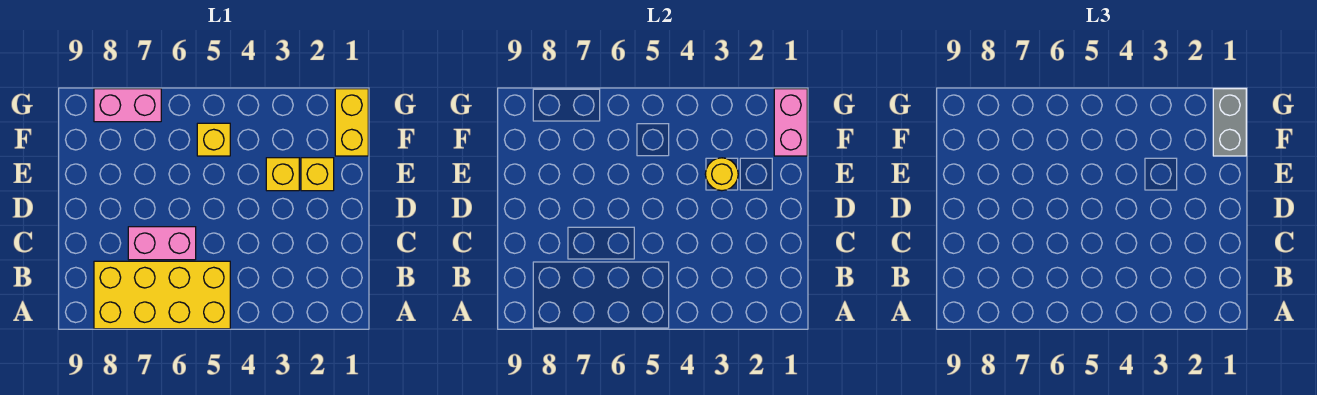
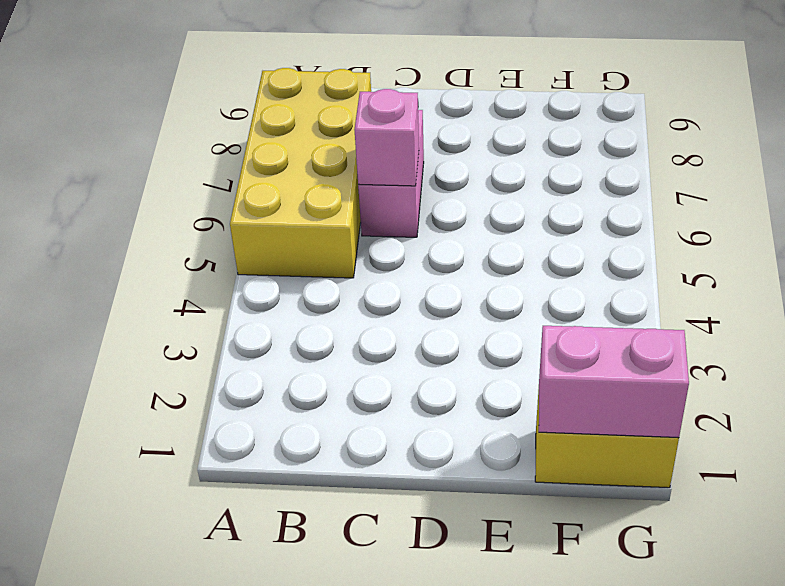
pink brick C6 level 2 -> none
none -> yellow brick E2 level 1
none -> yellow brick E3 level 1

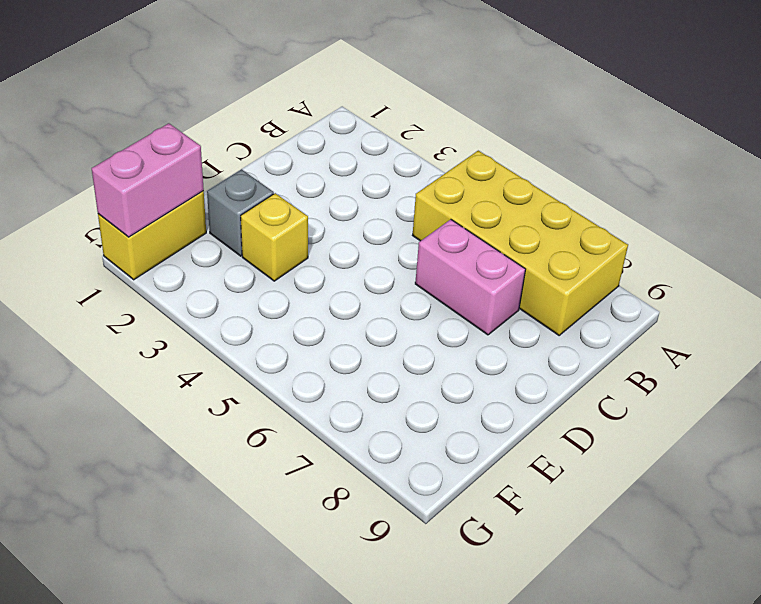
grey brick E2 level 1 -> yellow brick E2 level 1
none -> yellow brick F5 level 1
none -> pink brick G7:G8 level 1

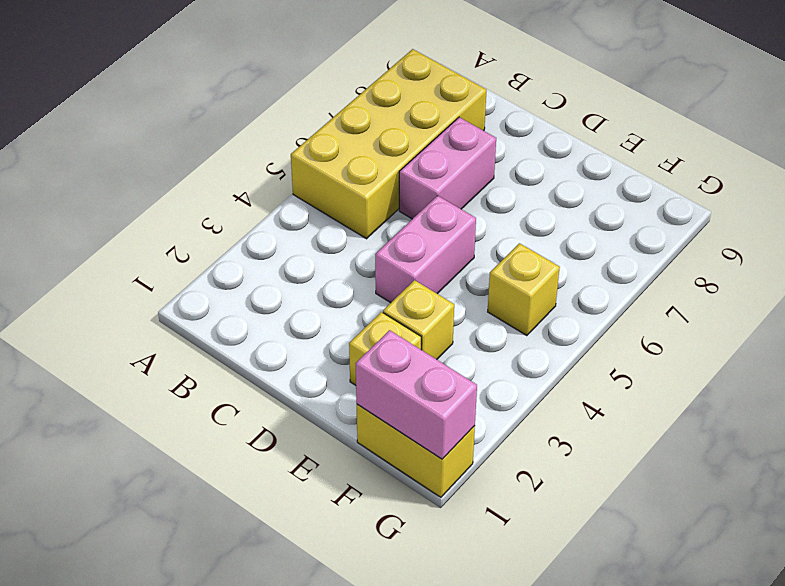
pink brick D4:D5 level 1 -> pink brick G7:G8 level 1
none -> yellow round brick E3 level 2
none -> grey brick F1:G1 level 3

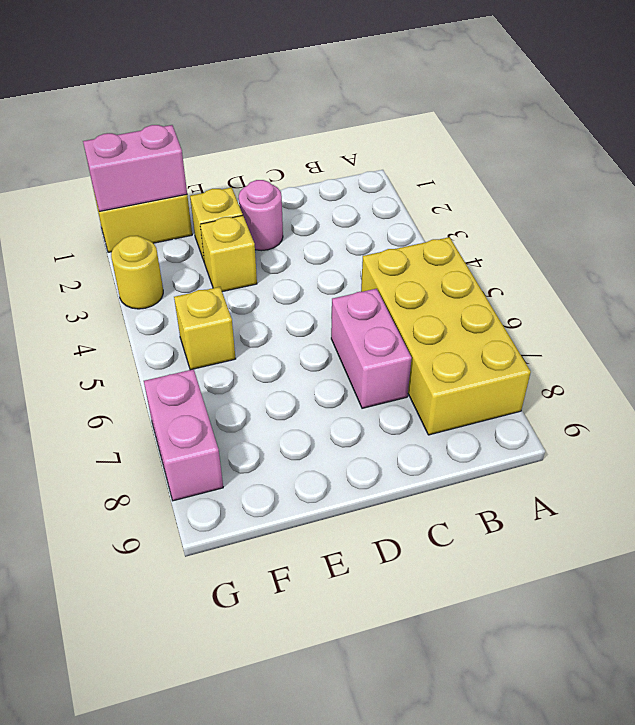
pink round brick D2 level 1 -> none
yellow round brick G3 level 1 -> yellow round brick E3 level 2
none -> grey brick F1:G1 level 3

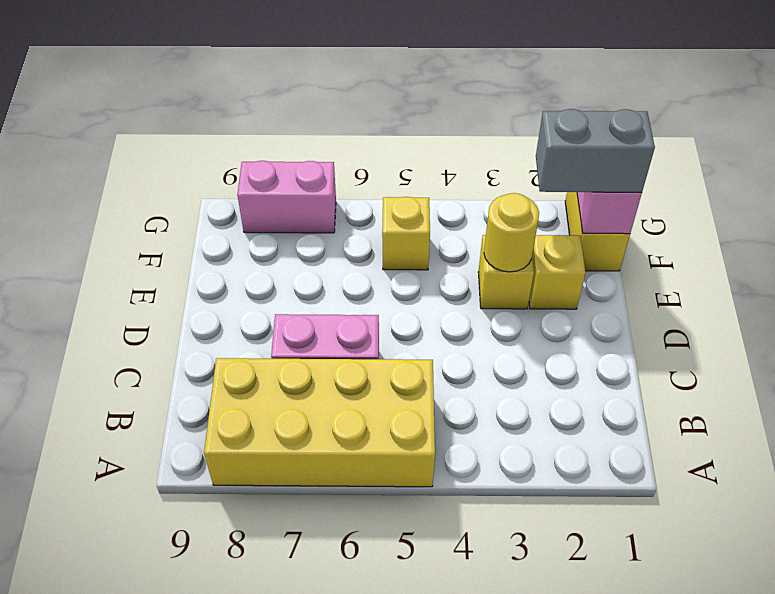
grey brick F1:F2 level 3 -> grey brick F1:G1 level 3

